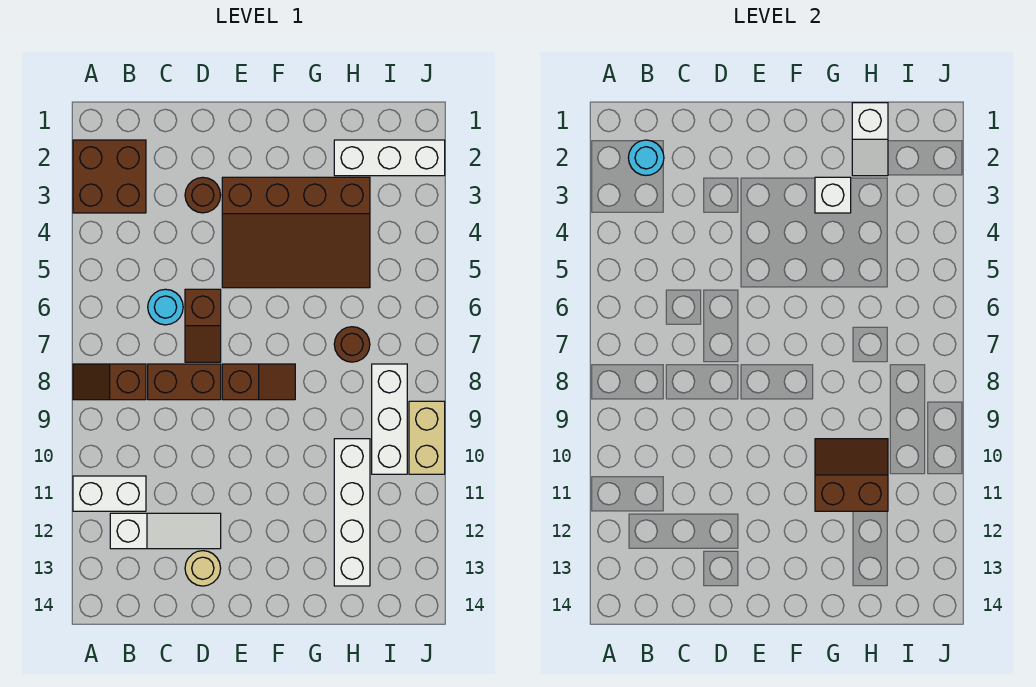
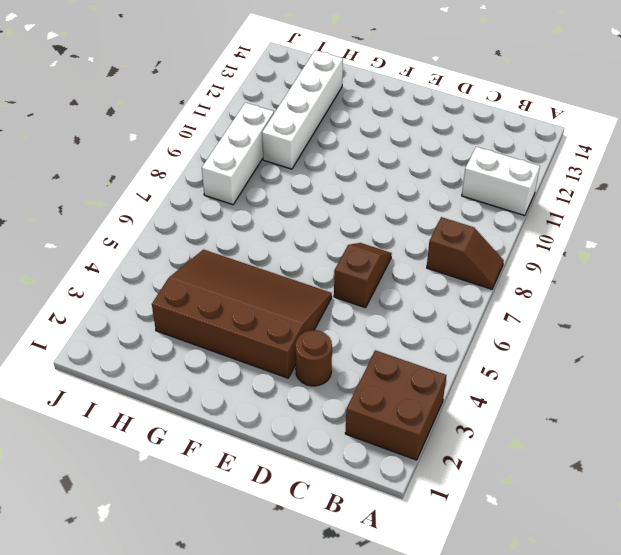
none -> white slope B12:D12 level 1 top B
none -> cyan round brick C6 level 1
none -> brown brick C8:D8 level 1

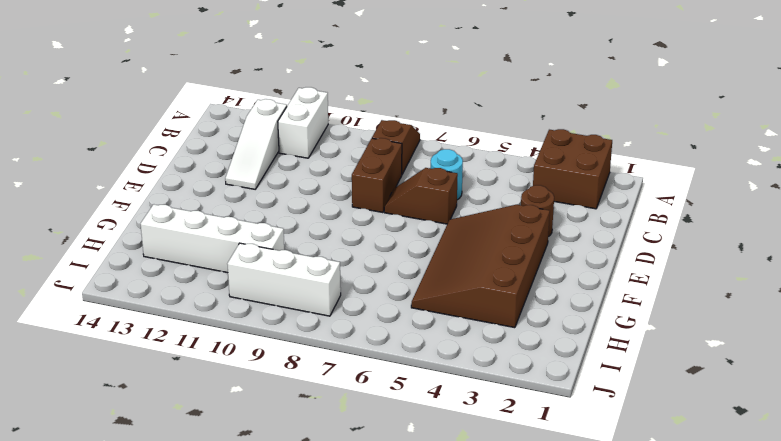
none -> tan round brick D13 level 1
none -> brown slope E8:F8 level 1 top E
none -> white brick H2:J2 level 1

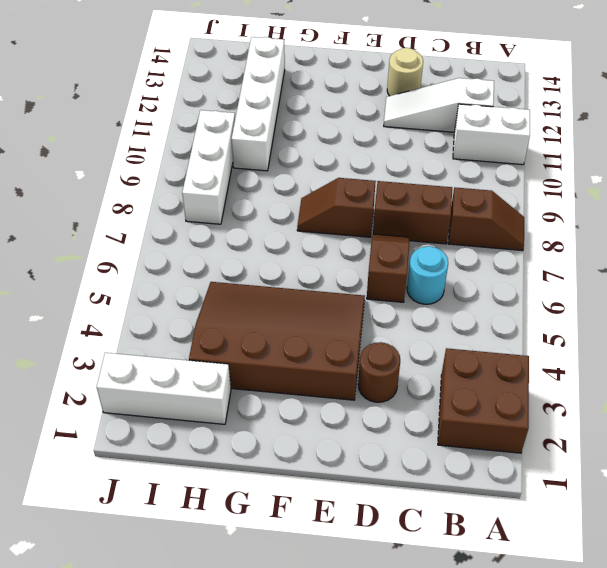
none -> brown round brick H7 level 1
none -> tan brick J9:J10 level 1
none -> cyan round brick B2 level 2

